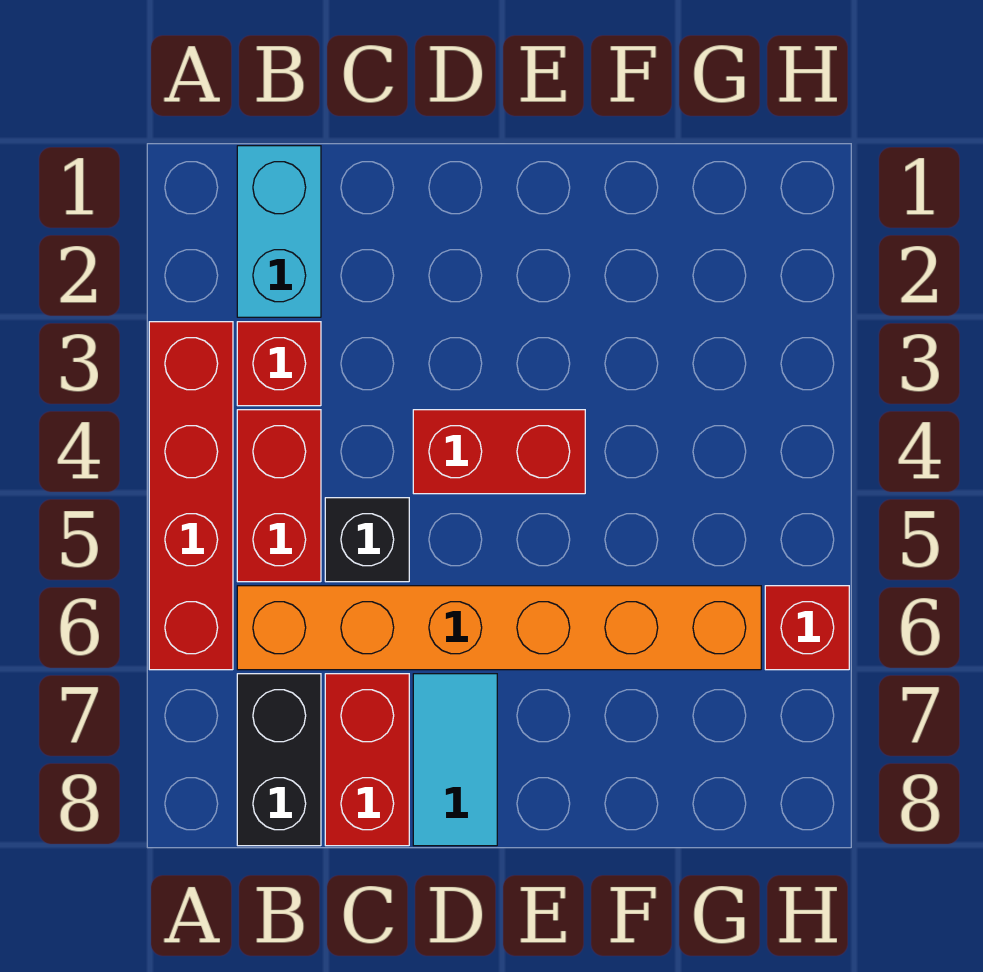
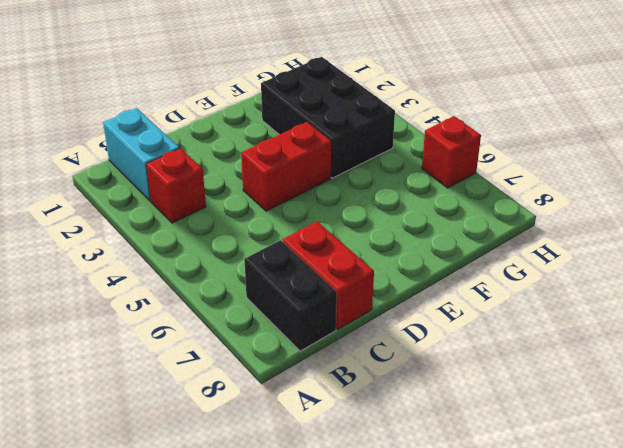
black brick F2:G4 level 1 -> none
none -> red brick A3:A6 level 1
none -> red brick B4:B5 level 1

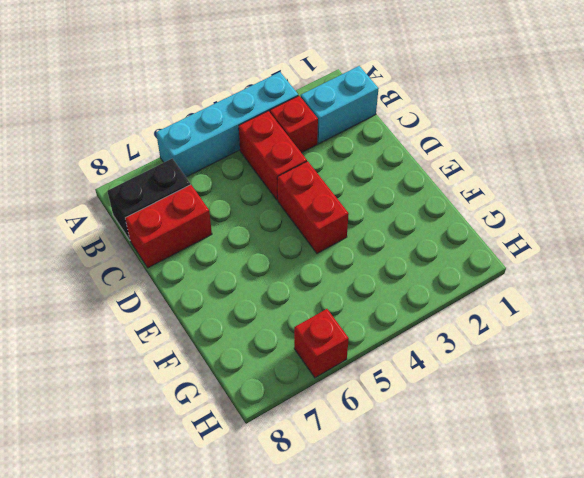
cyan brick A3:A6 level 1 -> red brick A3:A6 level 1
red brick B4:C4 level 1 -> red brick B4:B5 level 1
none -> orange brick B6:G6 level 1
none -> black brick C5 level 1

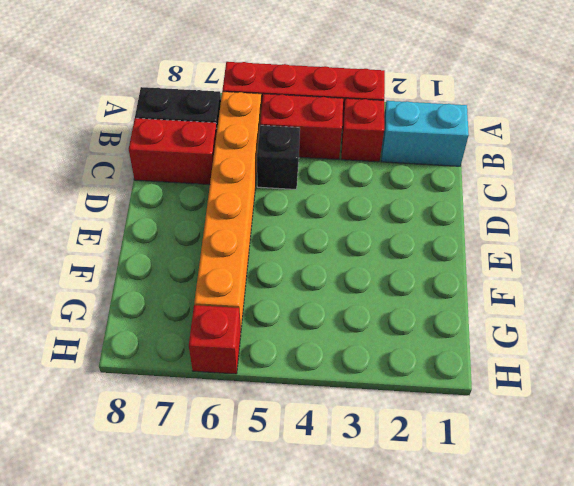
none -> red brick D4:E4 level 1
none -> cyan tile D7:D8 level 1

